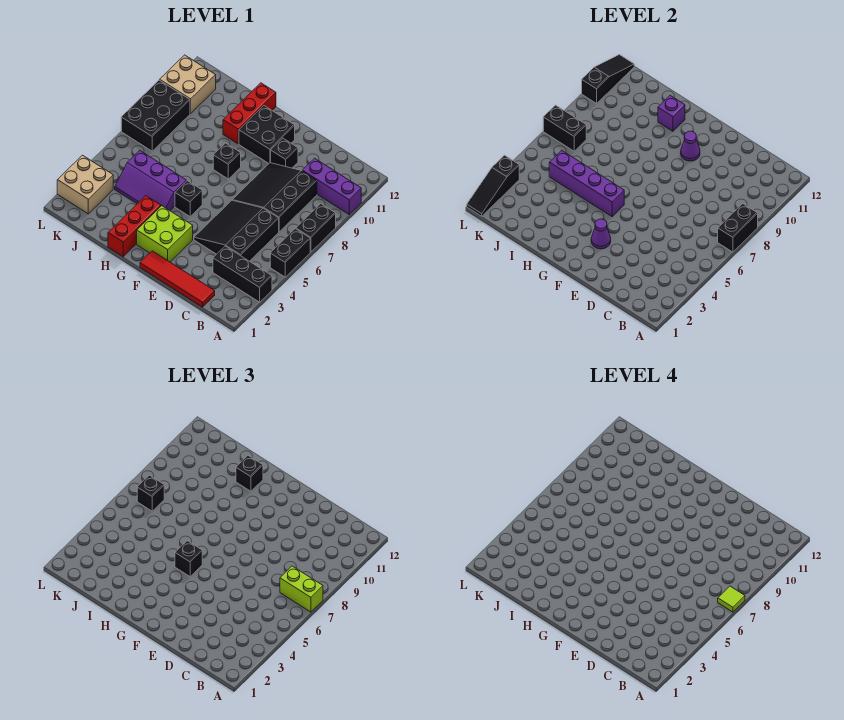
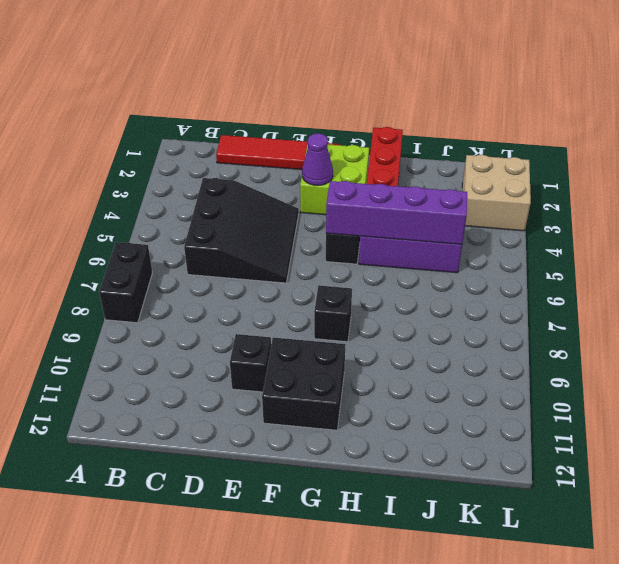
none -> black brick A3:C3 level 1
none -> black brick A5:A6 level 1
none -> purple brick A10:C10 level 1
none -> black slope C7:E9 level 1 top C

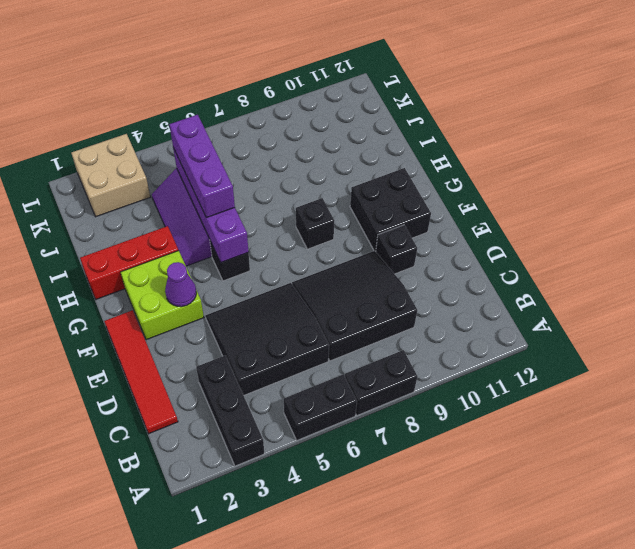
purple brick H5:J5 level 3 -> purple brick A10:C10 level 1
none -> red brick H10:H12 level 1
none -> black brick K7:L9 level 1
none -> tan brick K10:L11 level 1
none -> black brick A7:A8 level 2

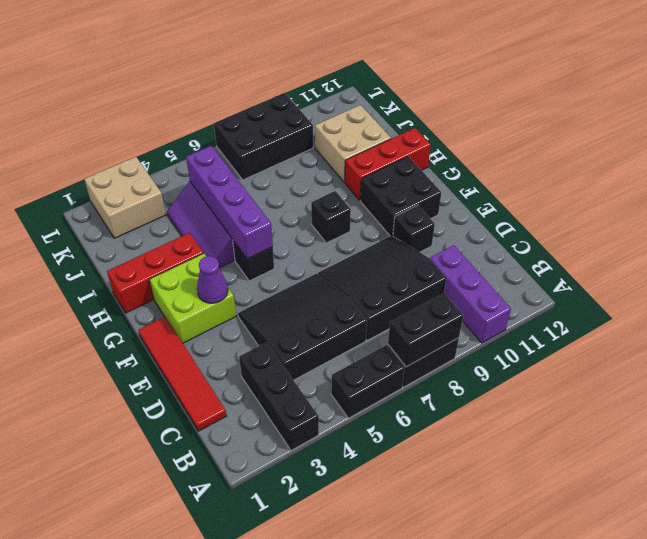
tan brick I10:J11 level 1 -> tan brick K10:L11 level 1
none -> purple cone F10 level 2
none -> purple brick H11 level 2
none -> black brick K7:L7 level 2
none -> black slope L1:L3 level 2 top 3

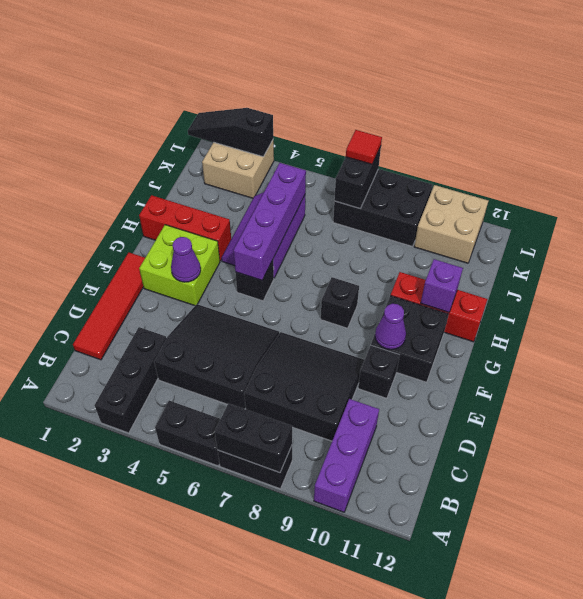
red tile L7 level 3 -> none
none -> black slope L10:L12 level 2 top 10
none -> lime brick A7:B7 level 3
none -> black brick G5 level 3
none -> black brick H11 level 3

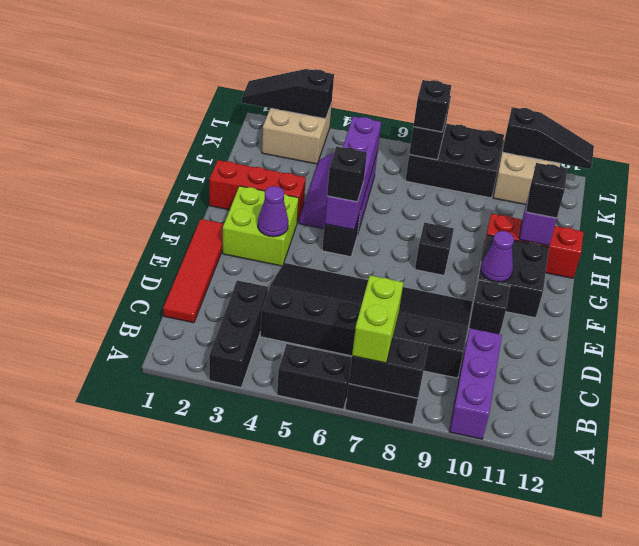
none -> lime tile A7 level 4

